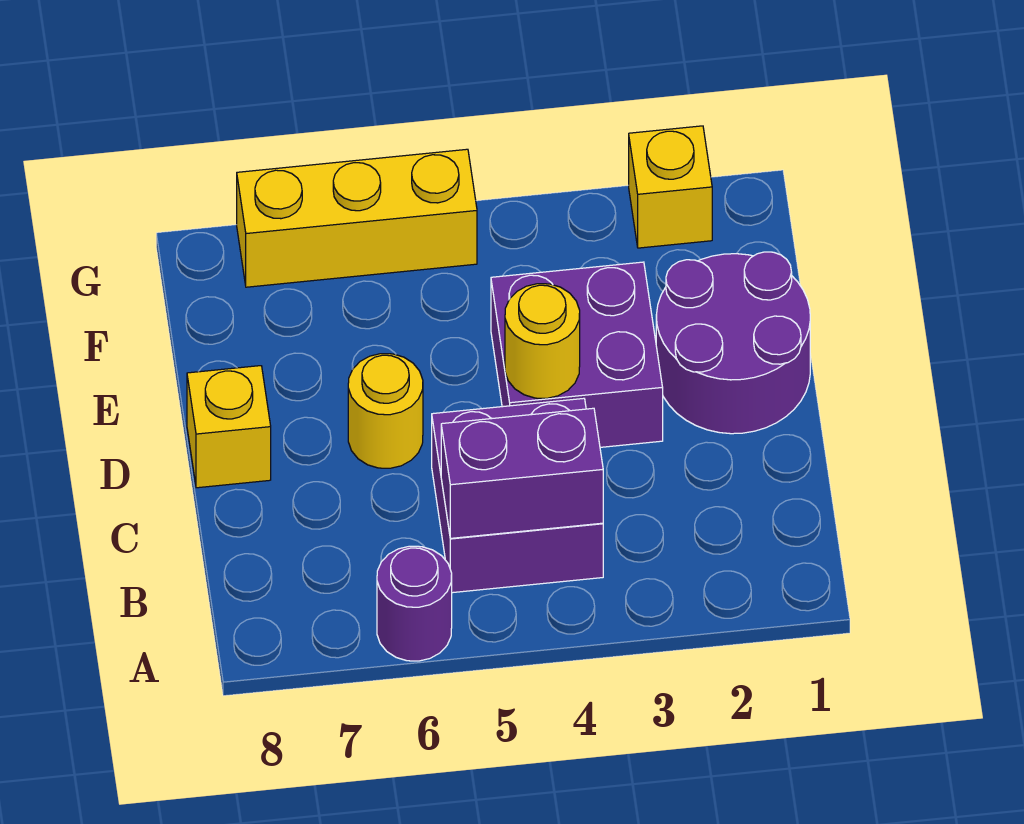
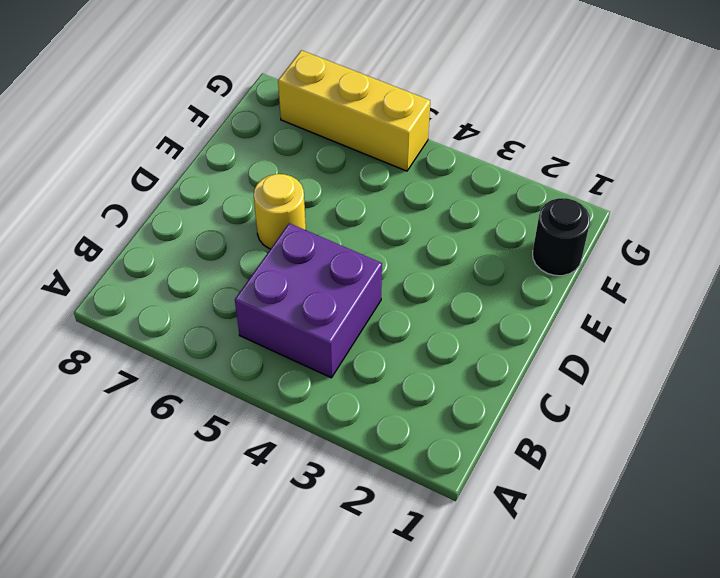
black round brick F1 level 1 -> none
none -> purple round brick A6 level 1
none -> purple round brick D1:E2 level 1

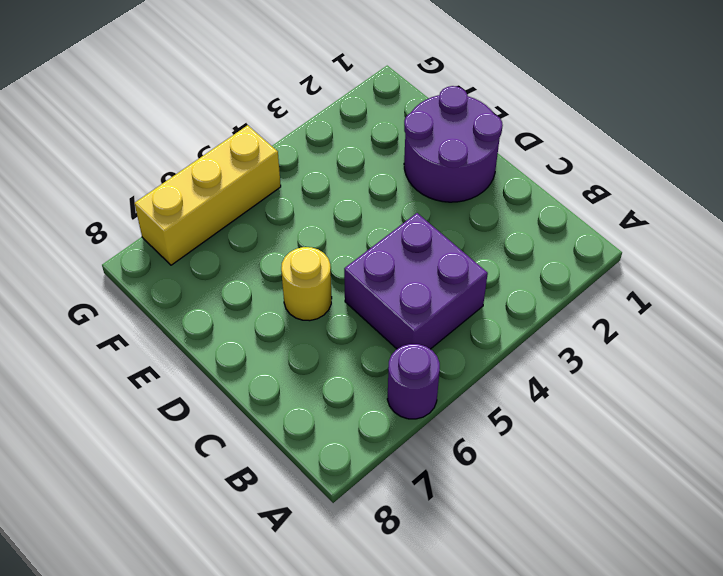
none -> purple brick D3:E4 level 1
none -> yellow brick D8 level 1

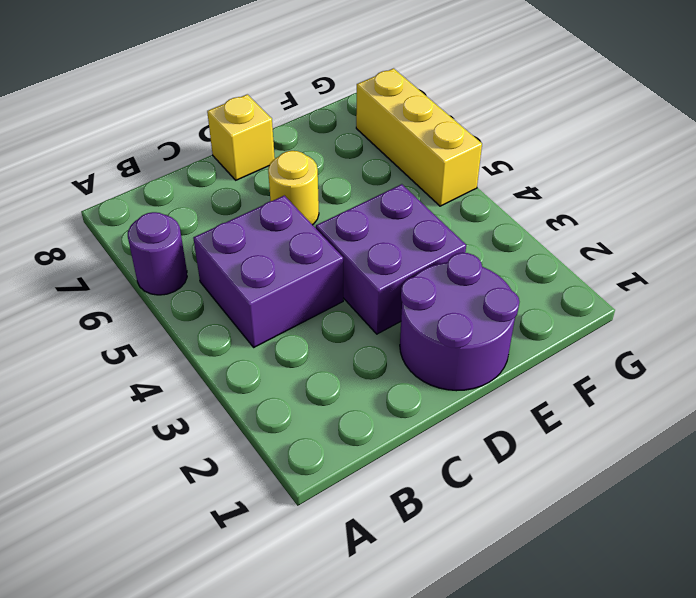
none -> yellow brick G2 level 1
none -> purple brick B4:B5 level 2

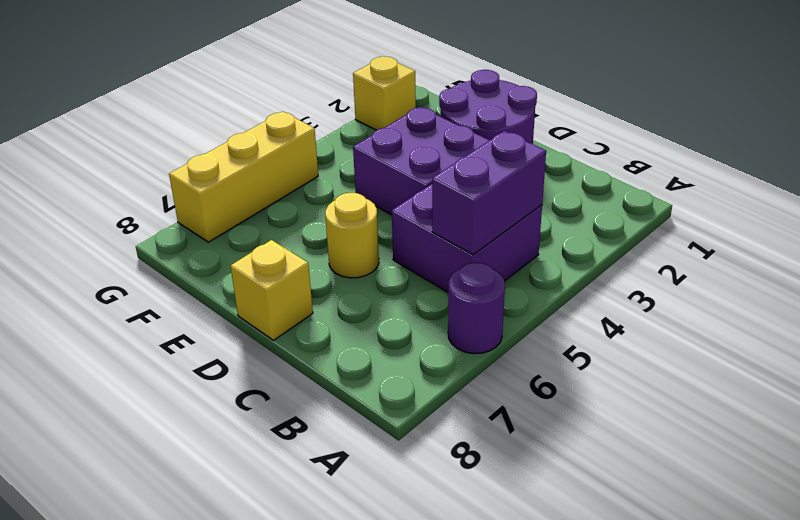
none -> yellow round brick D4 level 2

